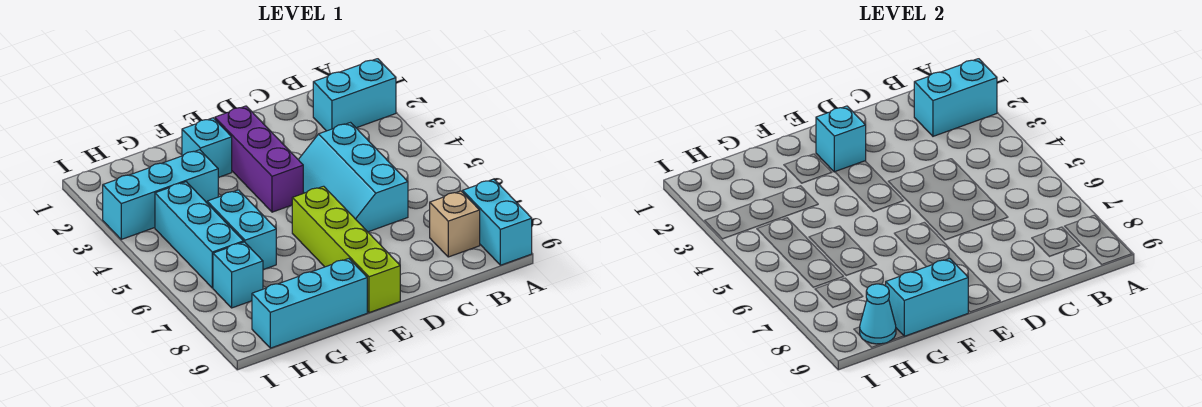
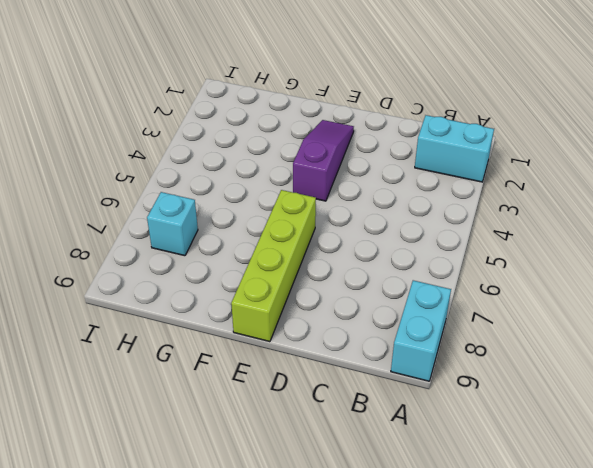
purple slope E2:E4 level 1 top 4 -> purple brick E2:E4 level 1
none -> tan brick B8 level 1
none -> cyan slope C4:D6 level 1 top C
none -> cyan brick F2 level 1

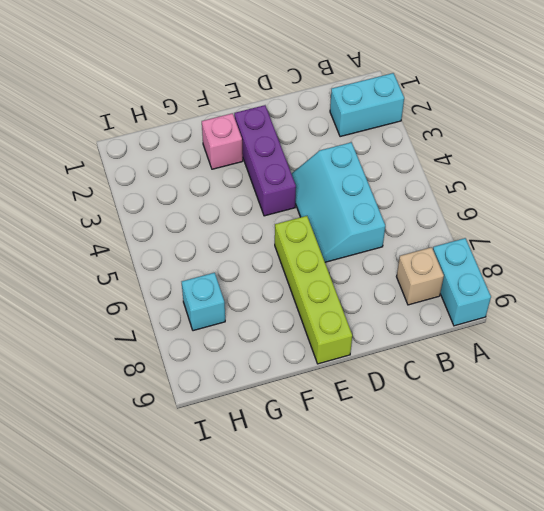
pink brick F2 level 1 -> cyan brick F2 level 1
none -> cyan brick F9:H9 level 1
none -> cyan brick G3:I3 level 1
none -> cyan brick G5:G6 level 1

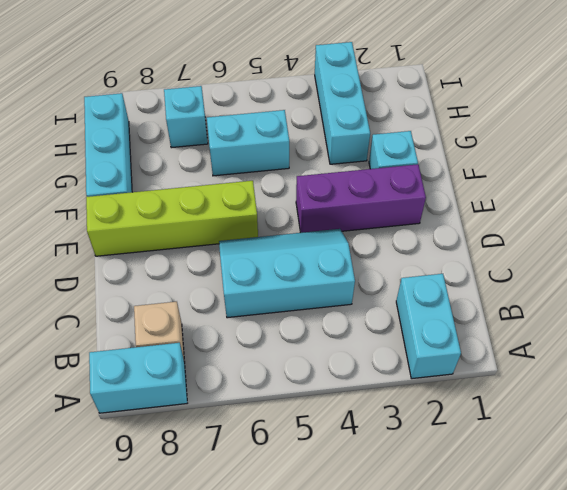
none -> cyan brick H4:H6 level 1
none -> cyan brick A2:B2 level 2
none -> cyan brick E2 level 2

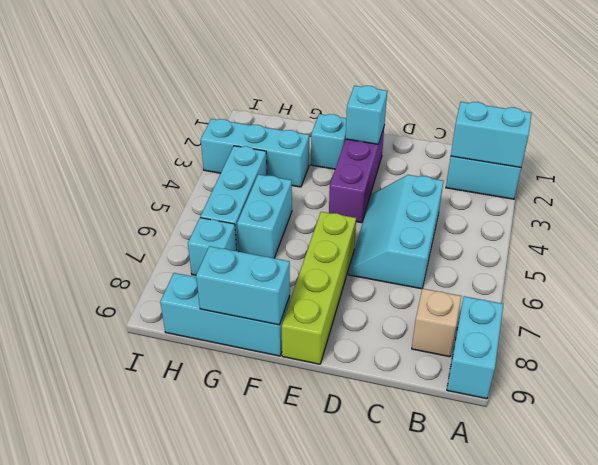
none -> cyan cone H9 level 2

